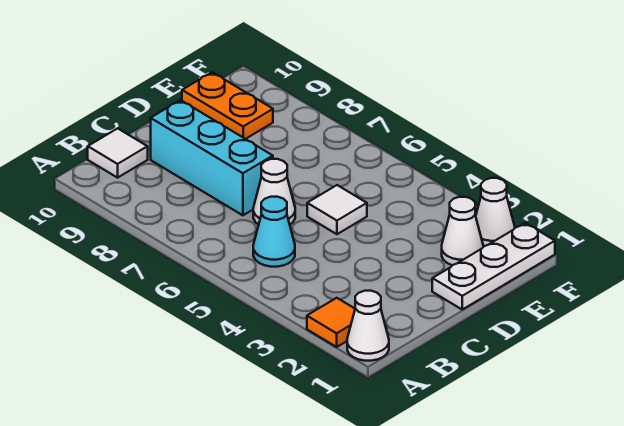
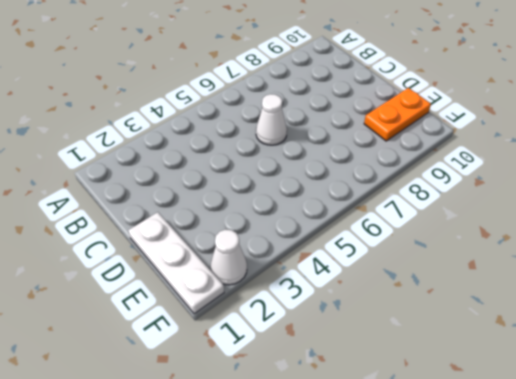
none -> white cone A1 level 1
none -> orange tile A2 level 1

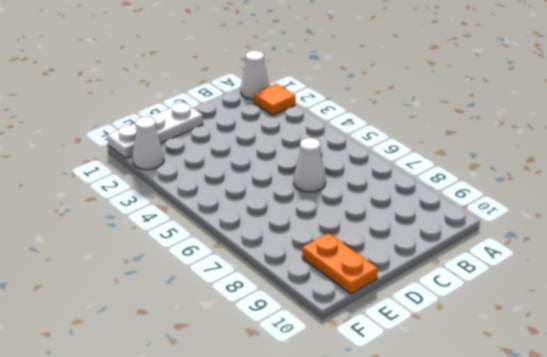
none -> cyan cone B5 level 1
none -> white tile B10 level 1

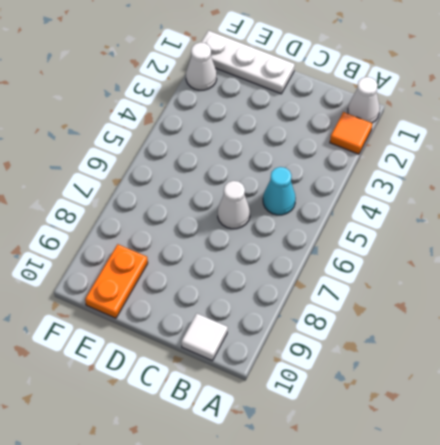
none -> cyan brick C7:C9 level 1
none -> white tile D5 level 1

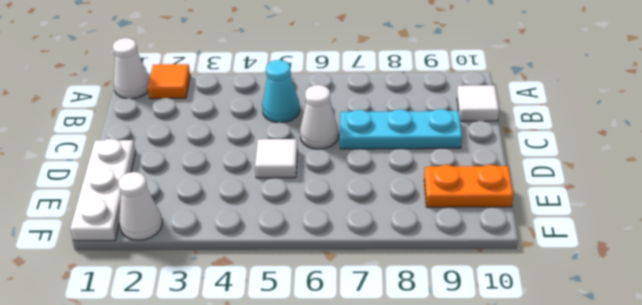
cyan plate C7:C9 level 1 -> cyan brick C7:C9 level 1
none -> white cone E2 level 1

